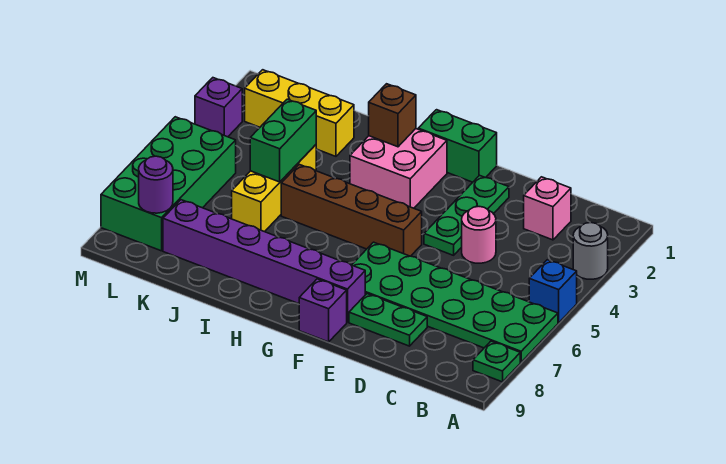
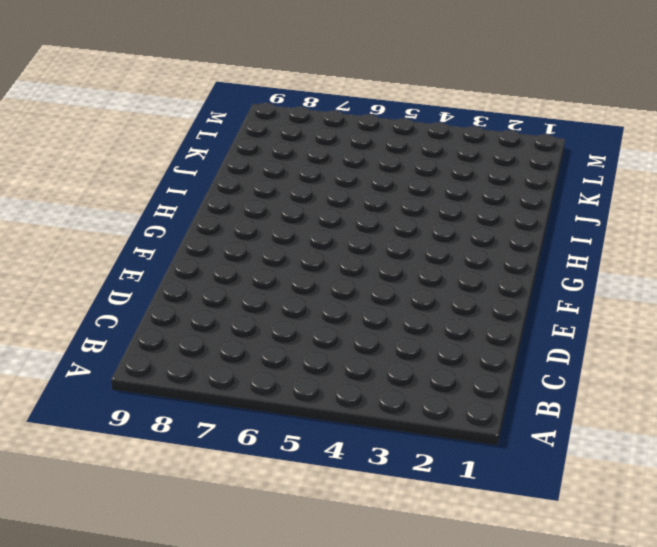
none -> grey round brick A3 level 1
none -> blue brick A5 level 1
none -> green plate A6:F7 level 1

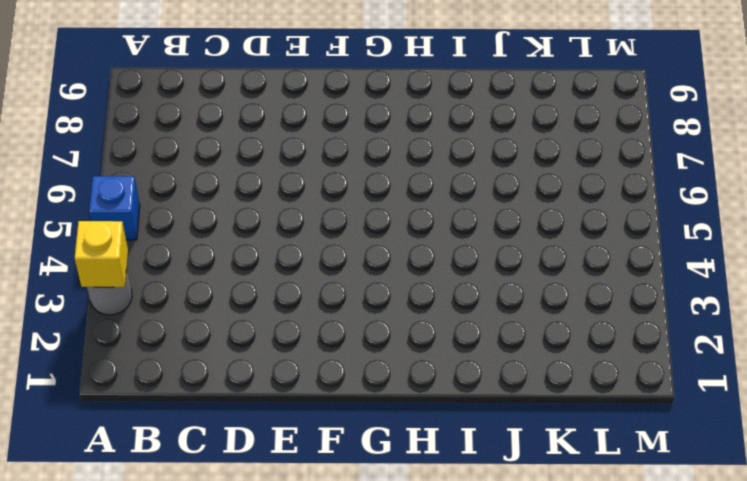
yellow brick A3 level 2 -> none
none -> green plate A6:F7 level 1
none -> green plate A8 level 1
none -> pink brick C2 level 1

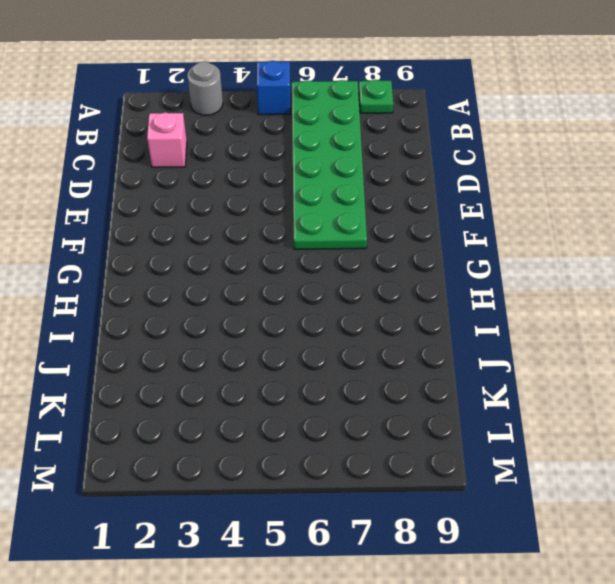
none -> pink round brick D4 level 1
none -> green plate D8:E8 level 1
none -> green plate E2:E4 level 1

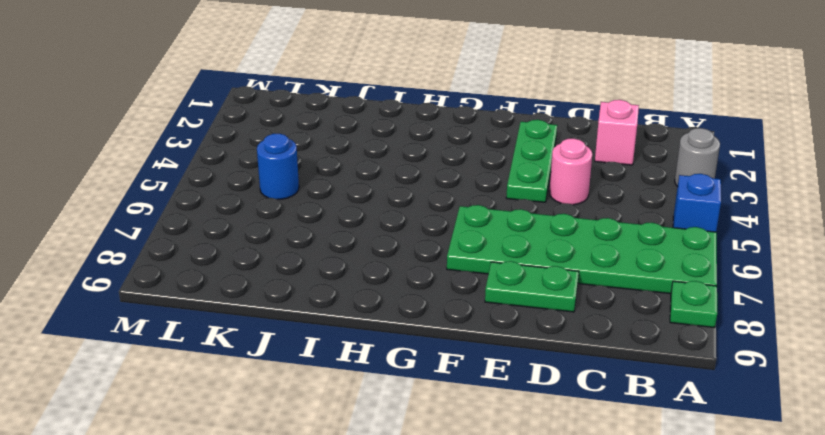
blue round brick K5 level 1 -> none
none -> green brick F1:G1 level 1
none -> brown brick F5:I5 level 1
none -> purple brick F8:K8 level 1

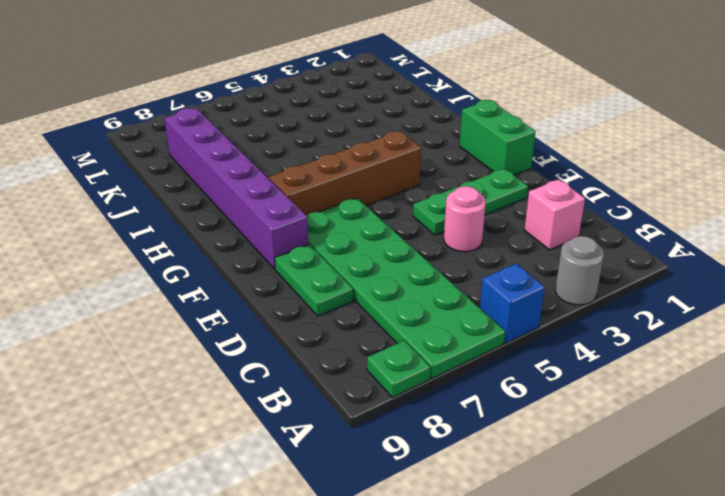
brown brick G4:G7 level 1 -> brown brick F5:I5 level 1
none -> purple brick F9 level 1
none -> pink brick G2:H3 level 1
none -> yellow brick J2:L2 level 1

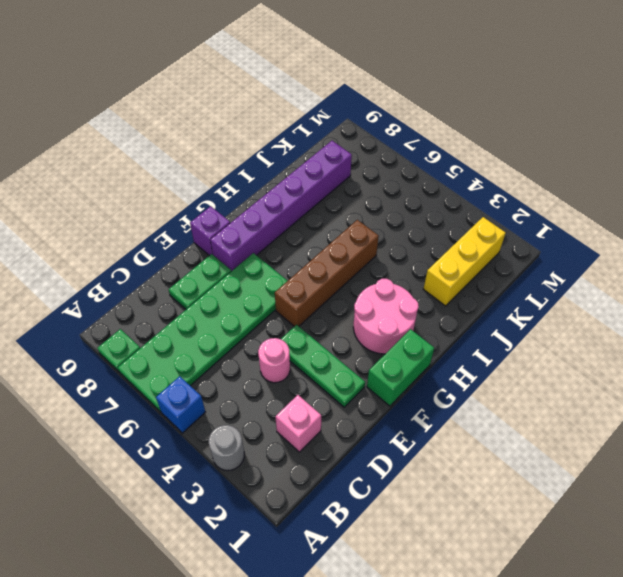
pink round brick G2:H3 level 1 -> pink brick G2:H3 level 1
none -> yellow brick J4:J6 level 1
none -> green brick L5:M8 level 1
none -> purple brick M3 level 1

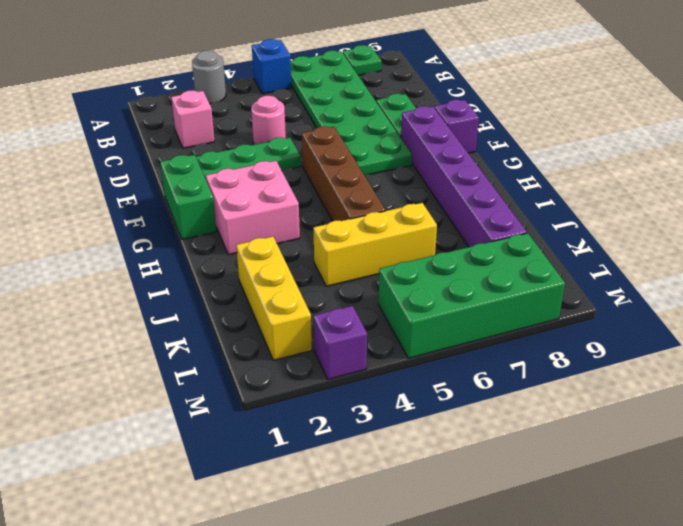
none -> brown brick H2 level 2
none -> green brick J4:J5 level 2
none -> purple round brick L8 level 2

